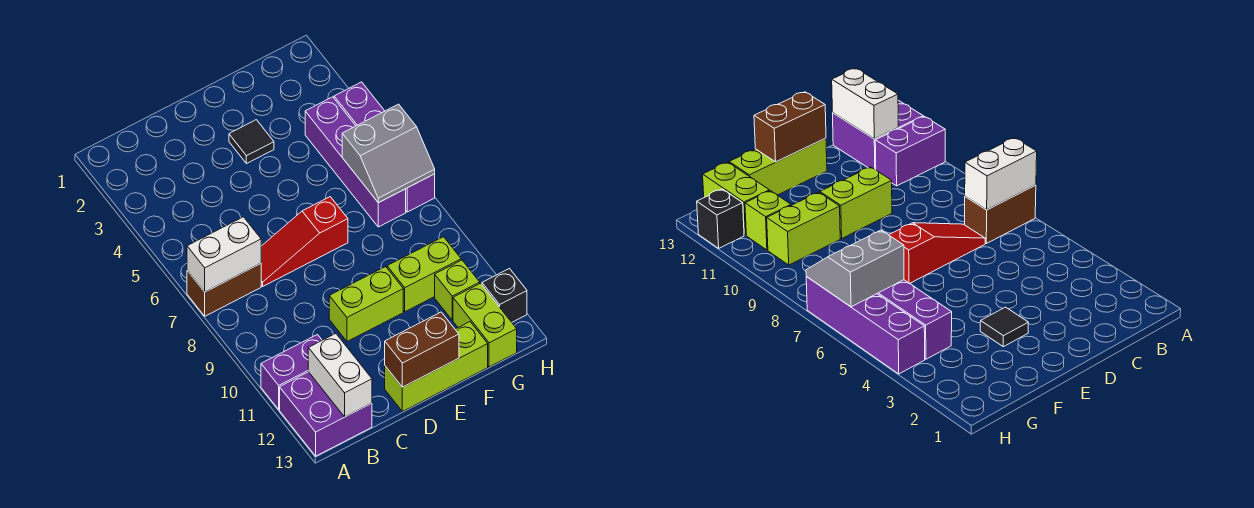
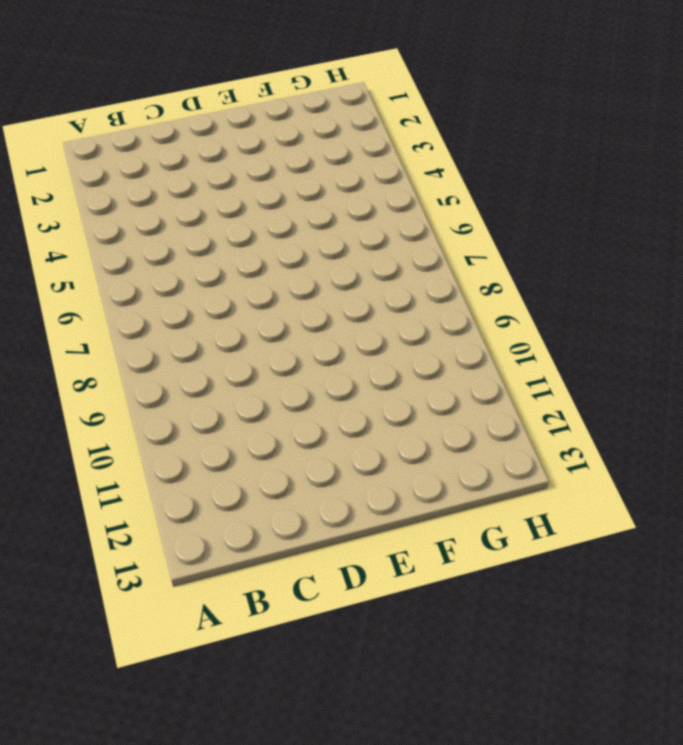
none -> brown brick A7:B7 level 1
none -> purple brick A11:B11 level 1
none -> purple brick A12:B13 level 1

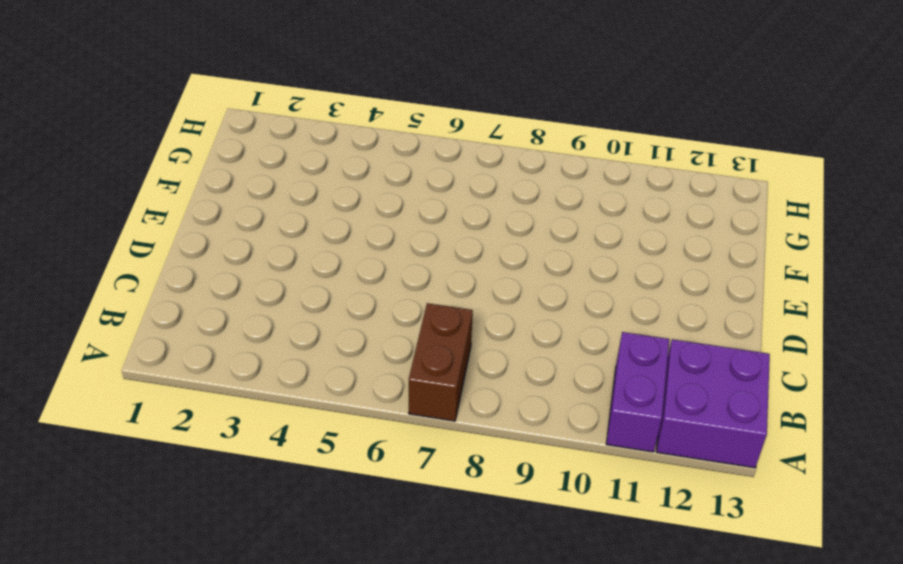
none -> red slope C7:E7 level 1 top E
none -> lime brick D10:E10 level 1
none -> lime brick D13:F13 level 1

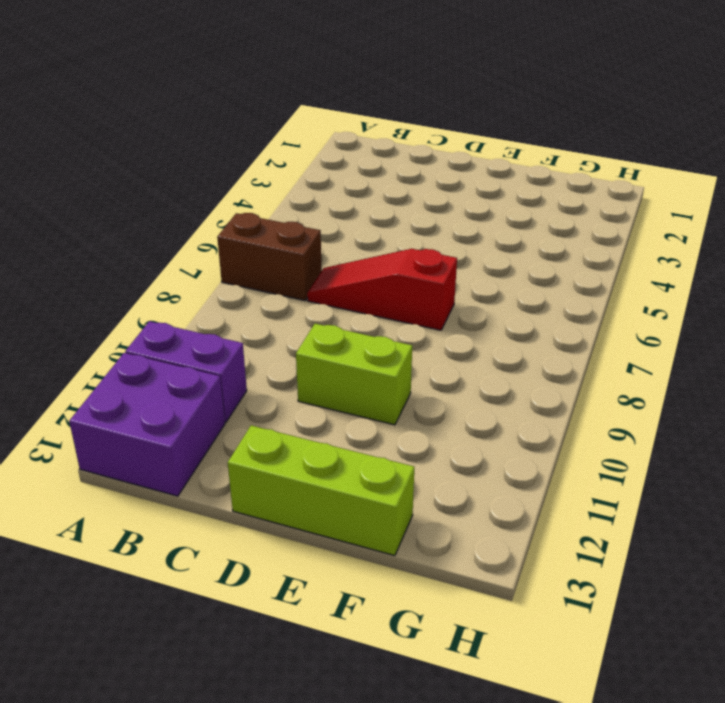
none -> black tile E3 level 1
none -> lime brick F10:G10 level 1
none -> purple brick G4:G7 level 1

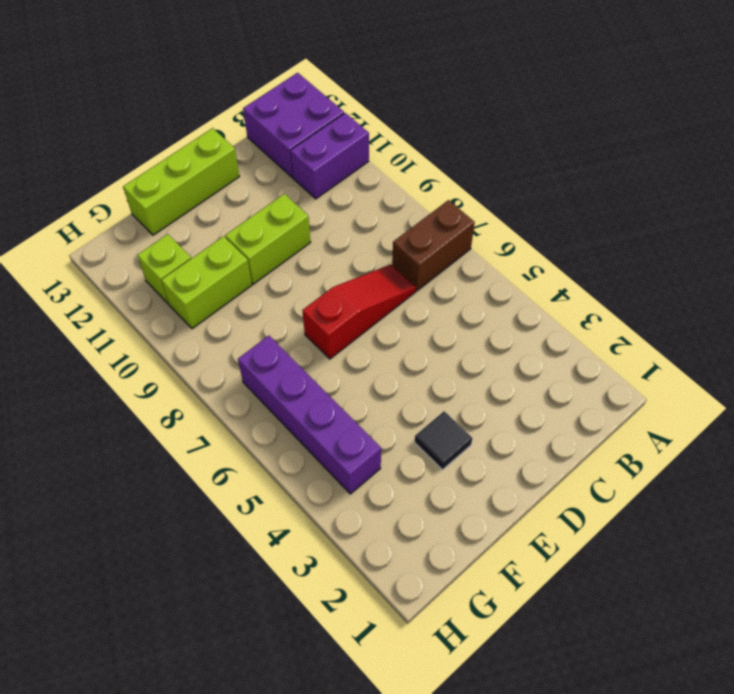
none -> lime brick G12:G13 level 1
none -> purple brick H4:H7 level 1
none -> black brick H12 level 1

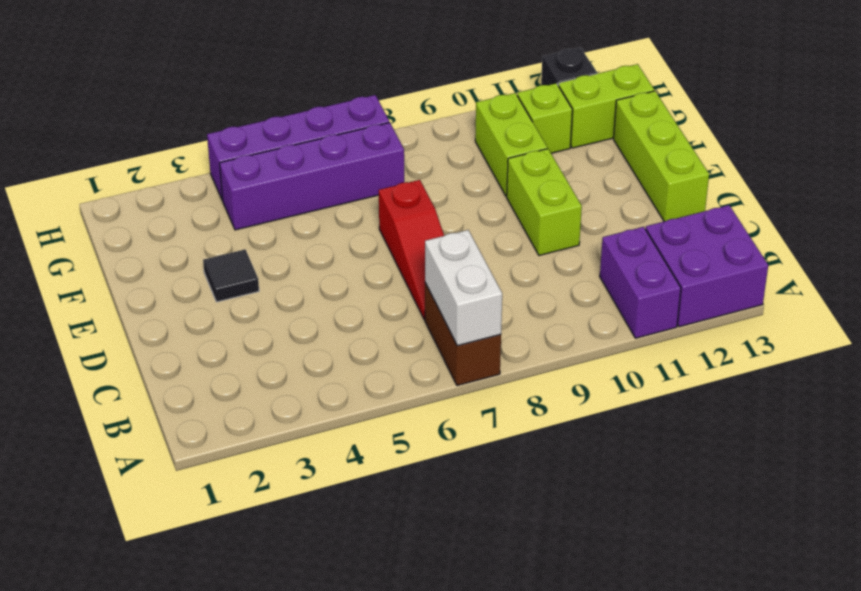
none -> white brick B12:B13 level 2
none -> brown brick D13:E13 level 2
none -> grey slope G6:H7 level 2 top 6

